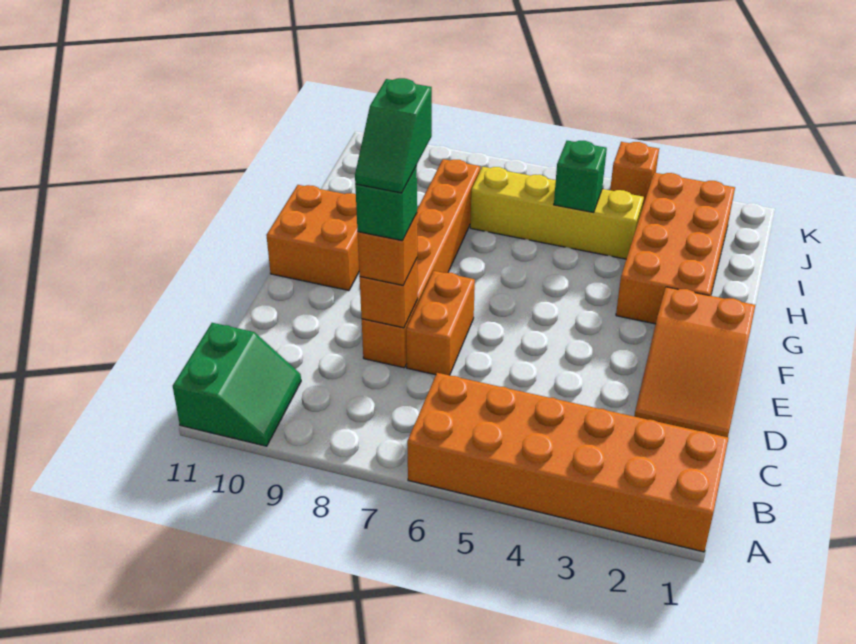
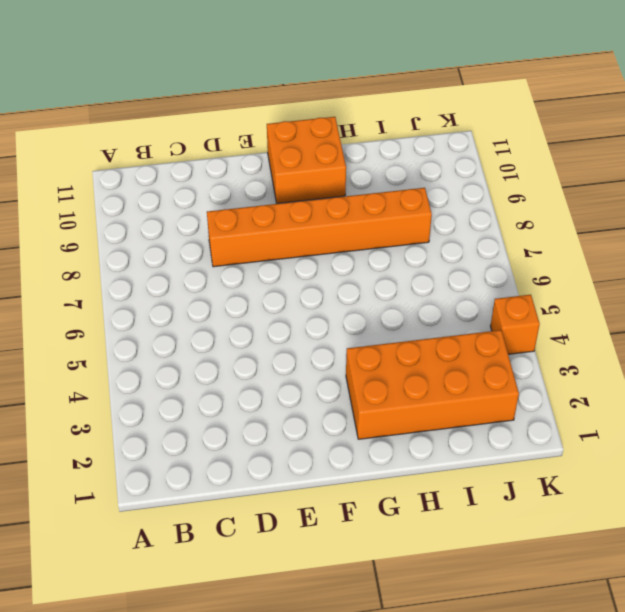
none -> orange brick A1:B6 level 1
none -> green slope A10:B11 level 1 top 11
none -> orange slope D1:F2 level 1 top F

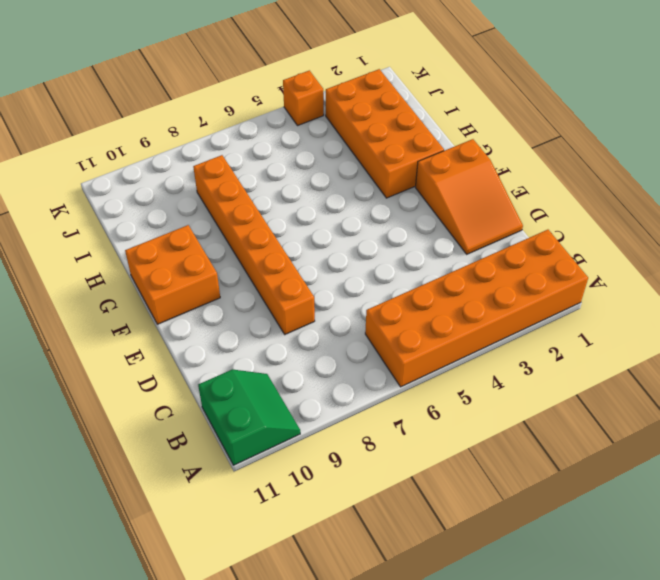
none -> orange brick D7:E7 level 1
none -> yellow brick I4:I7 level 1
none -> orange brick D8 level 2

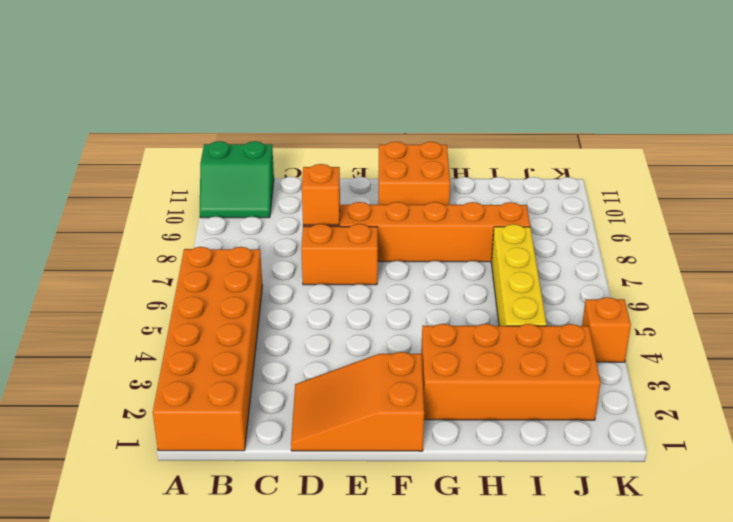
none -> green brick I5 level 2
none -> orange brick D8 level 3
none -> green brick D8 level 4

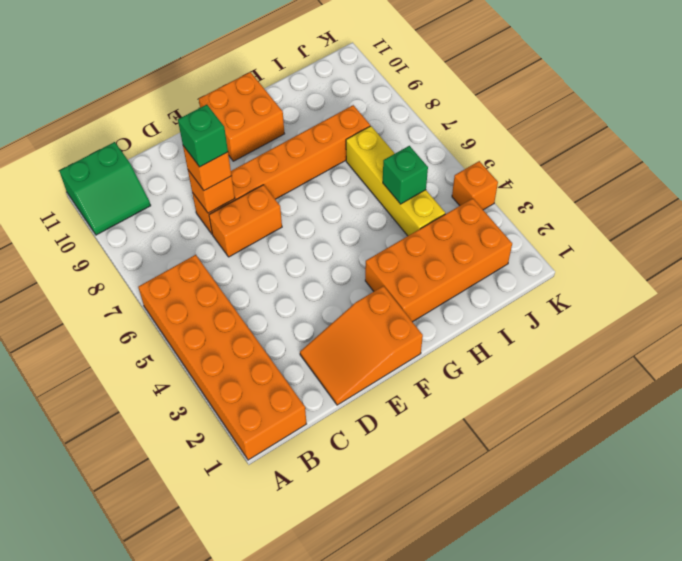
none -> green slope D8:E8 level 5 top E

